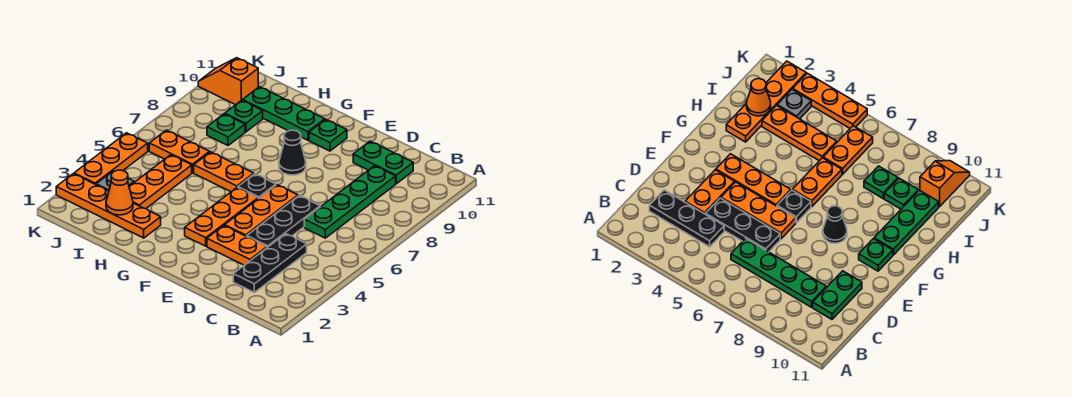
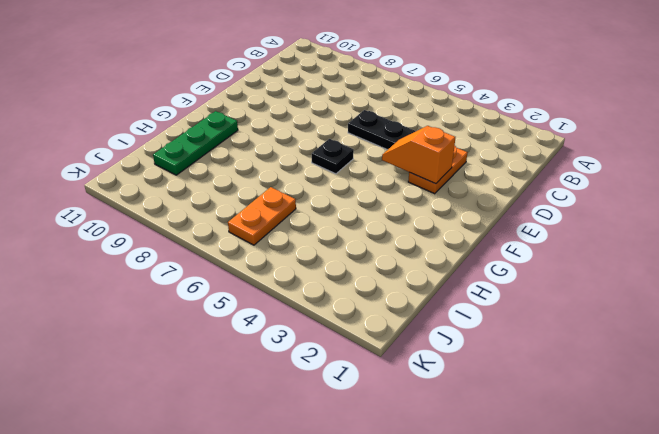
orange slope E3:E4 level 2 top 3 -> orange slope J10:K10 level 1 top J
none -> black plate C2:C4 level 1
none -> green plate C6:C9 level 1
none -> green plate C10:D10 level 1

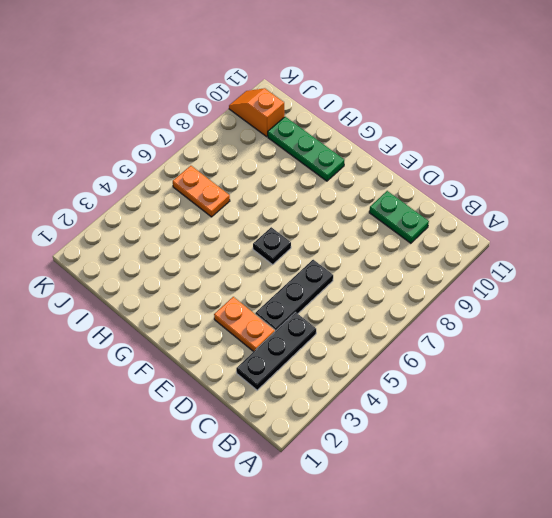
none -> green plate C6:C9 level 1
none -> orange plate E4:E6 level 1
none -> orange plate F3:F5 level 1

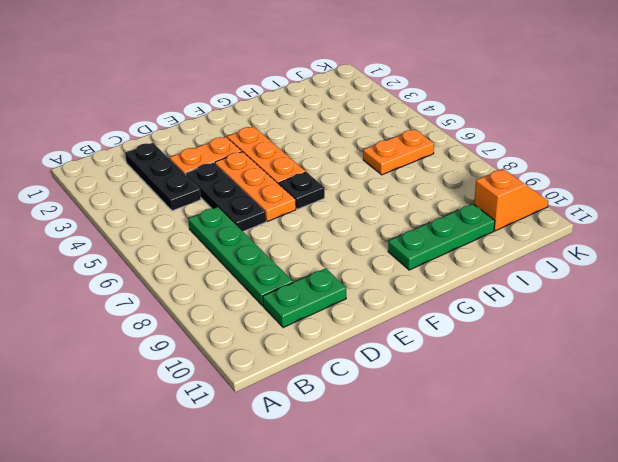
none -> black cone F8 level 1
none -> green plate F10 level 1
none -> orange plate G6:H6 level 1

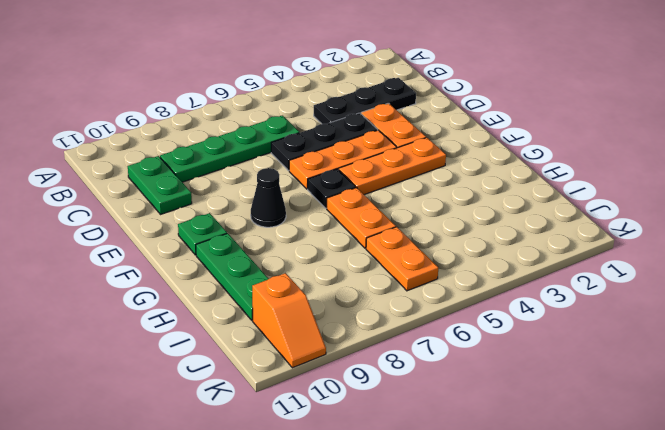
none -> orange plate H2:K2 level 1
none -> orange plate I3:I5 level 1
none -> green plate I8 level 1

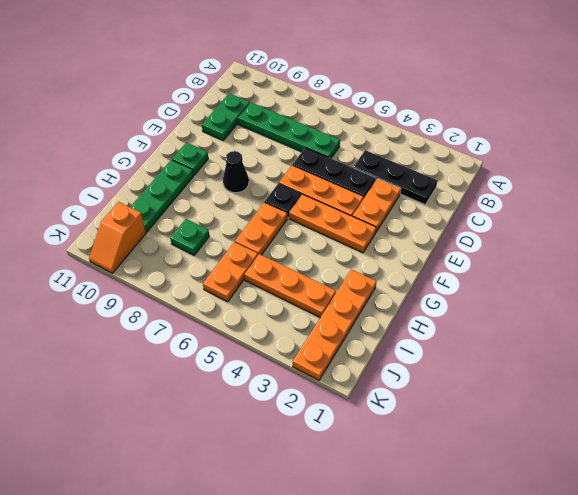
none -> green plate I9 level 1
none -> grey plate J3 level 1
none -> orange plate K3:K5 level 1

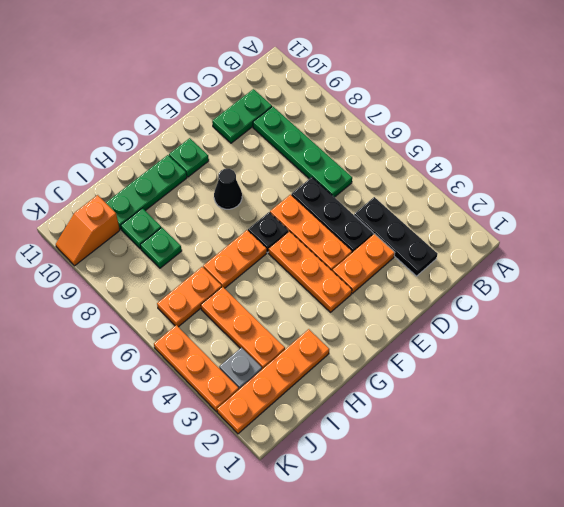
none -> orange cone I2 level 2

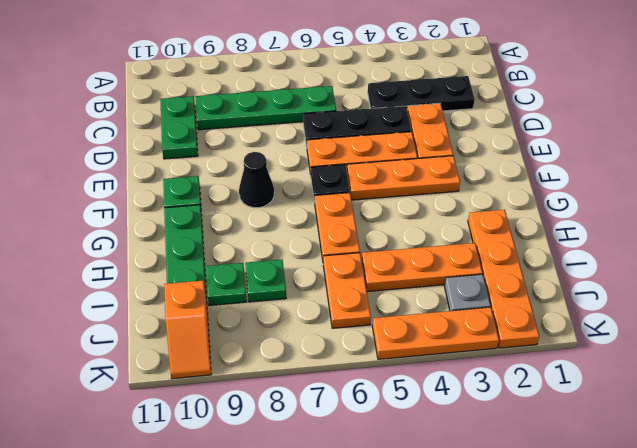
none -> orange cone I2 level 2

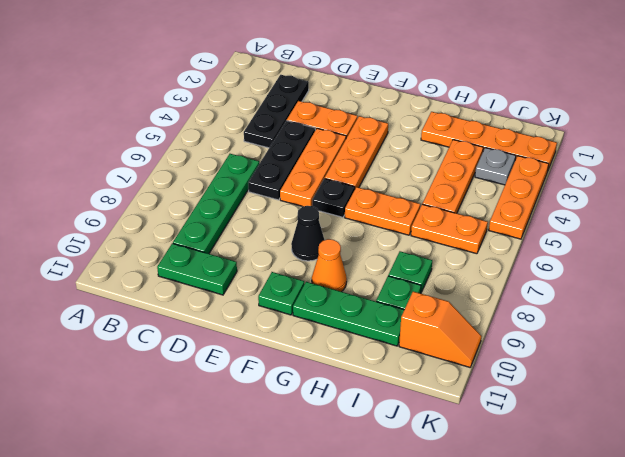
orange cone G9 level 1 -> orange cone I2 level 2

